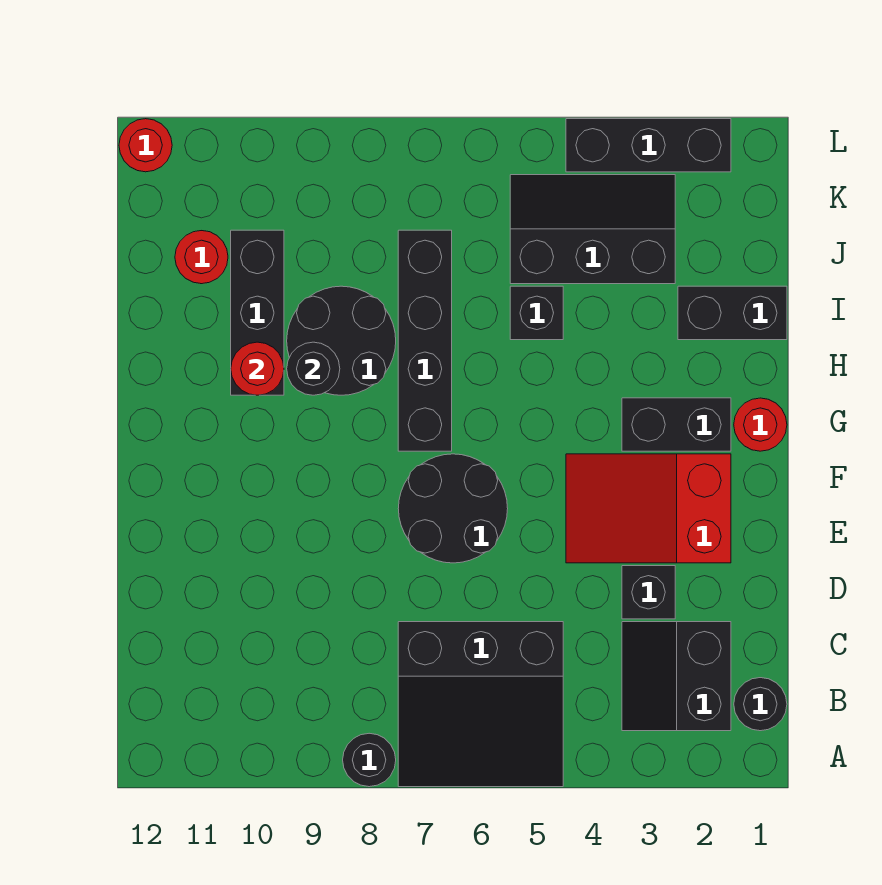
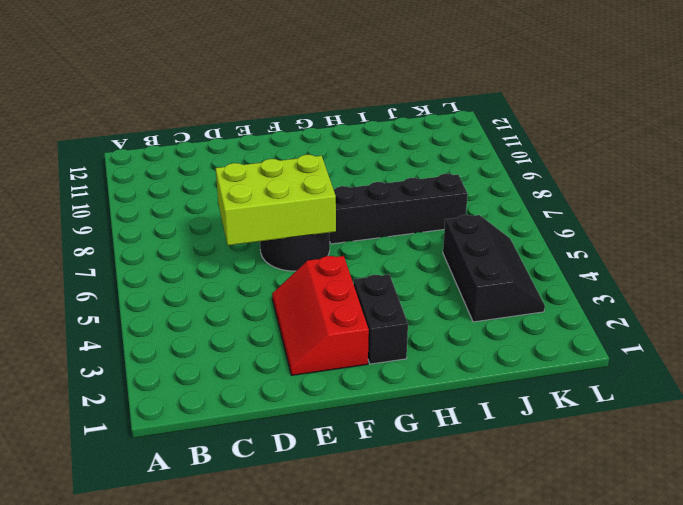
lime brick D6:F7 level 2 -> none
red slope E2:F4 level 1 top F -> red slope E2:F4 level 1 top 2
none -> black slope A5:C7 level 1 top C
none -> black round brick A8 level 1
none -> black round brick B1 level 1

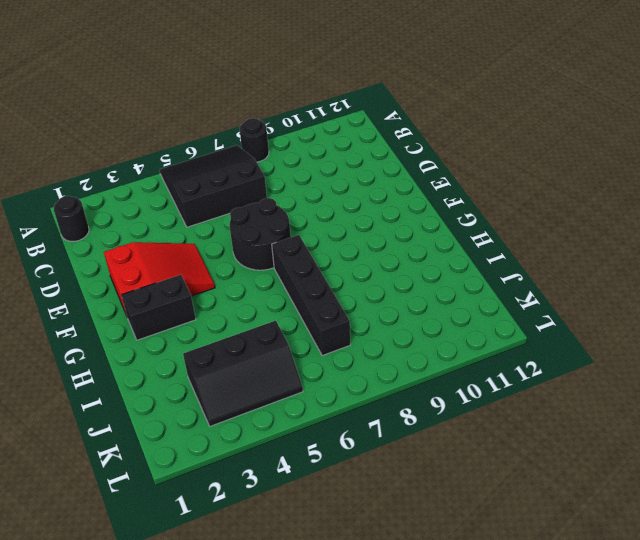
none -> black slope B2:C3 level 1 top 2
none -> black brick D3 level 1
none -> red round brick G1 level 1

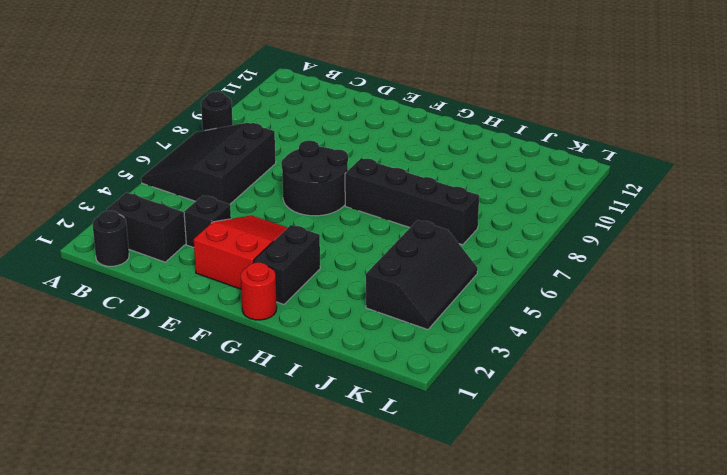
none -> black round brick H8:I9 level 1
none -> black brick H10:J10 level 1
none -> black brick I1:I2 level 1

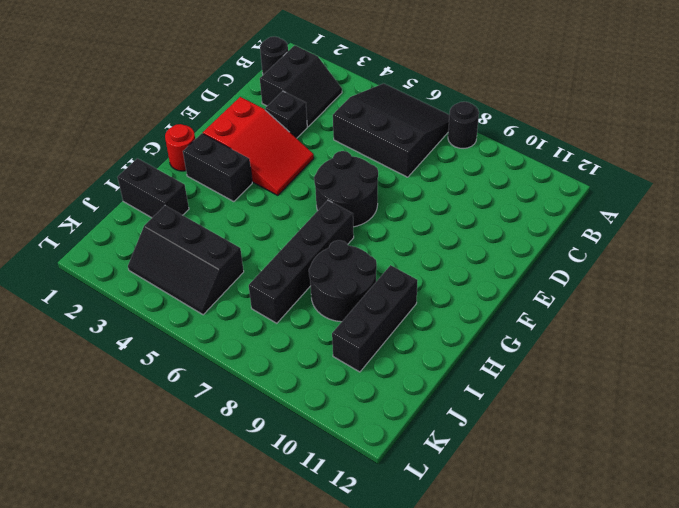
none -> black brick I5 level 1
none -> red round brick J11 level 1
none -> black brick L2:L4 level 1

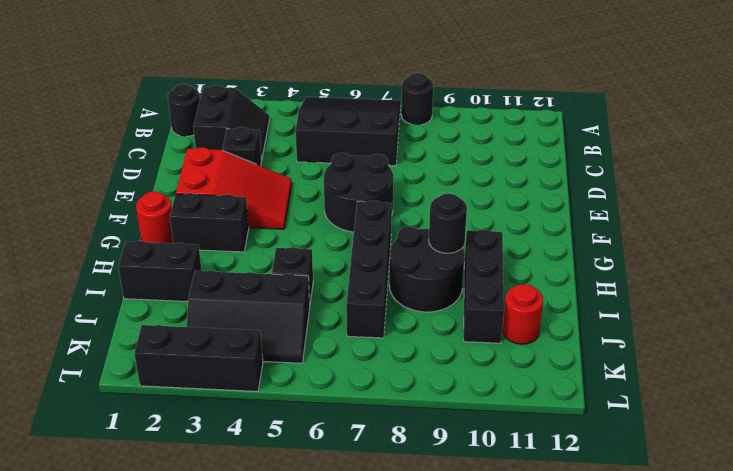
none -> red round brick L12 level 1
none -> red round brick H10 level 2

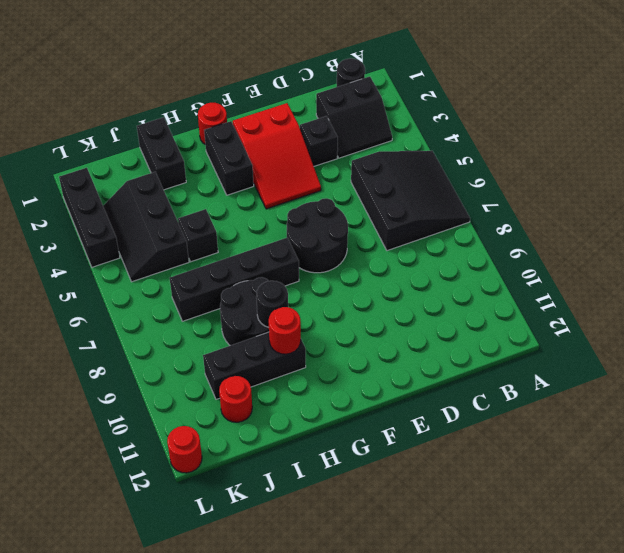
none -> black round brick A8 level 1

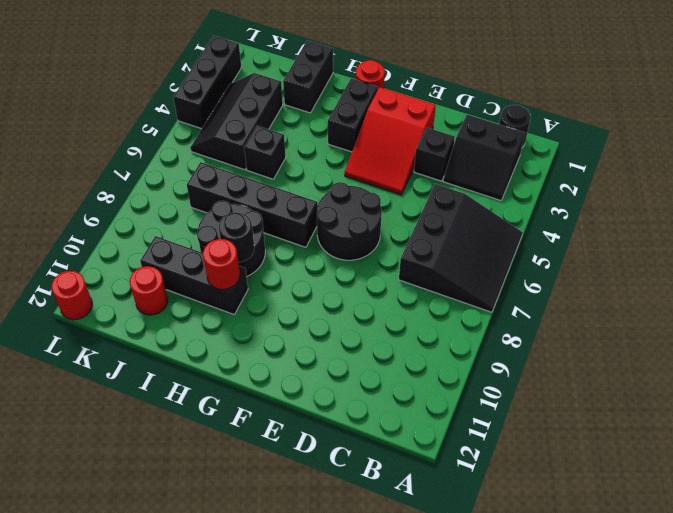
none -> black round brick A8 level 1

